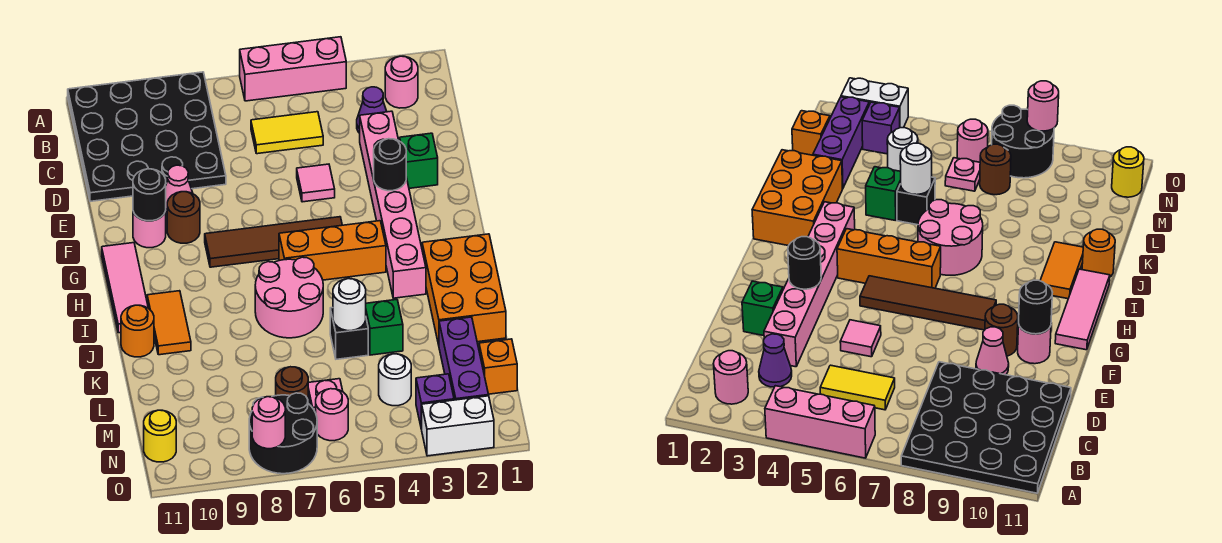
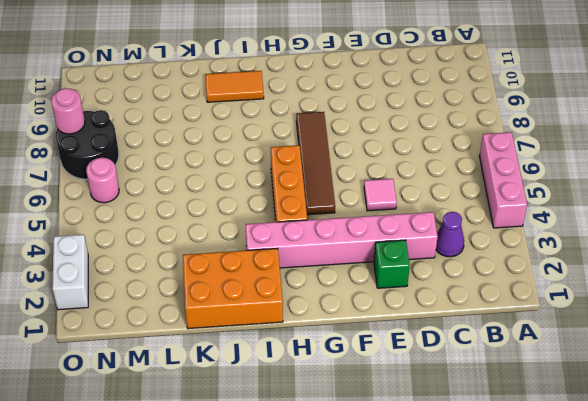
none -> black plate A8:D11 level 1
none -> pink round brick B2 level 1
none -> yellow tile C5:C6 level 1
none -> pink cone E9 level 1

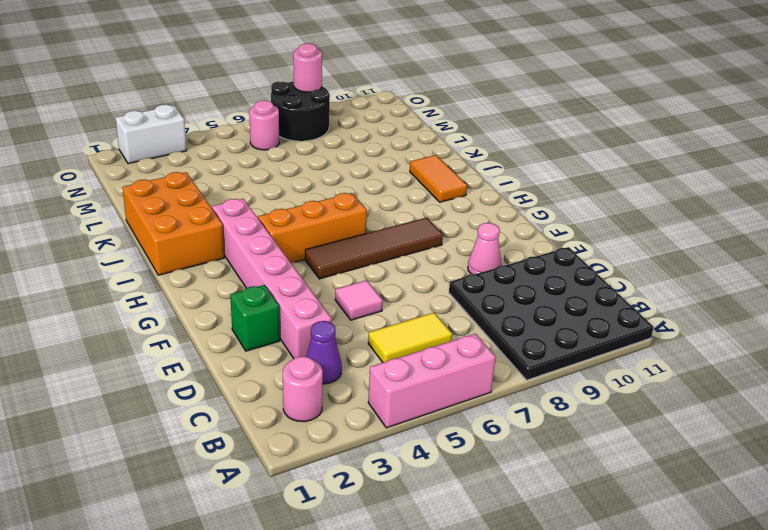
none -> brown round brick F9 level 1
none -> pink round brick F10 level 1
none -> pink tile G11:I11 level 1
none -> pink round brick I6:J7 level 1

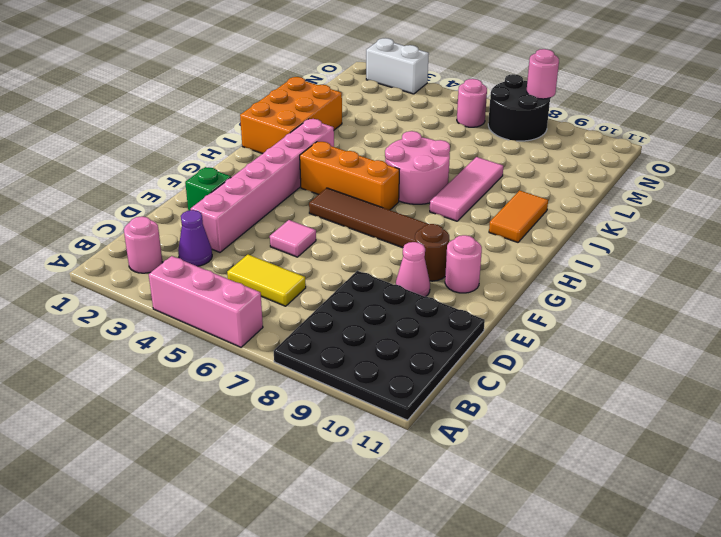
pink tile I8:K8 level 1 -> pink tile G11:I11 level 1
none -> orange round brick J11 level 1
none -> green brick K4 level 1
none -> black brick K5 level 1
none -> purple brick L2:N2 level 1

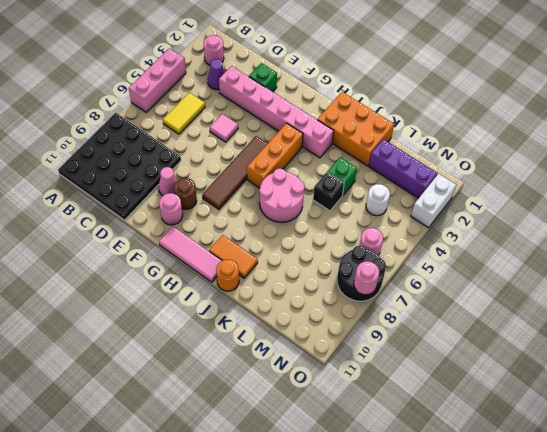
none -> orange brick M1 level 1
none -> pink plate M6 level 1
none -> brown round brick M7 level 1
none -> purple brick N3 level 1

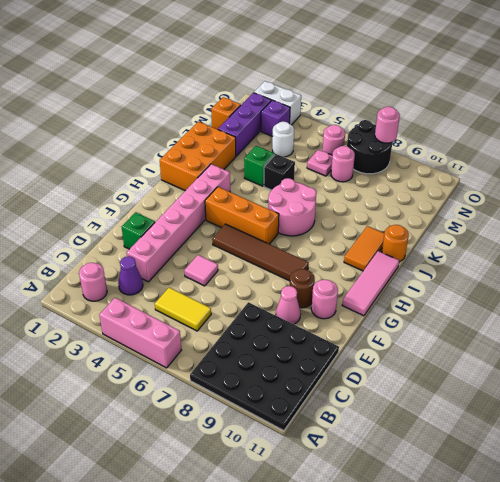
pink round brick M7 level 1 -> brown round brick M7 level 1
none -> yellow round brick N11 level 1
none -> black round brick F3 level 2
none -> black round brick F10 level 2
none -> white round brick K5 level 2

